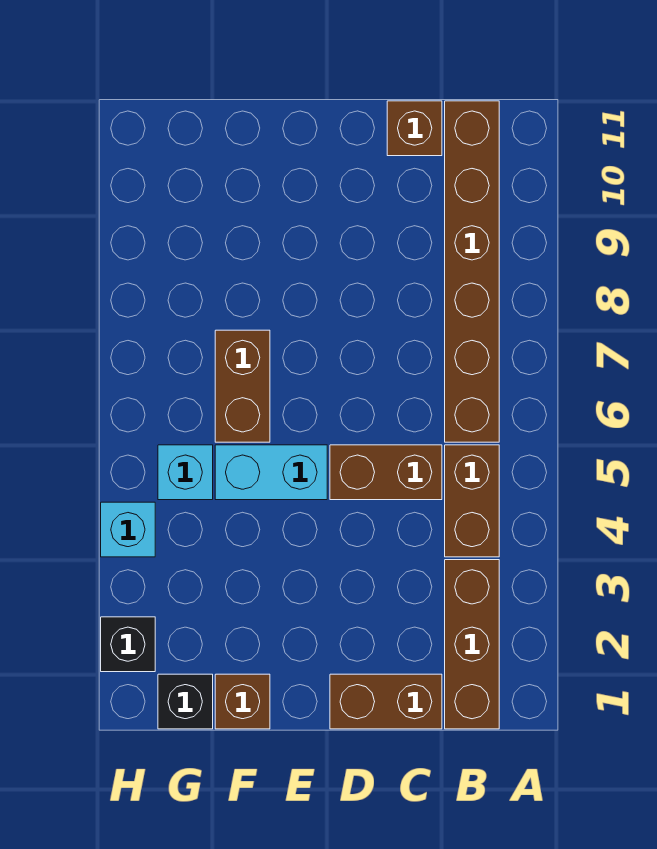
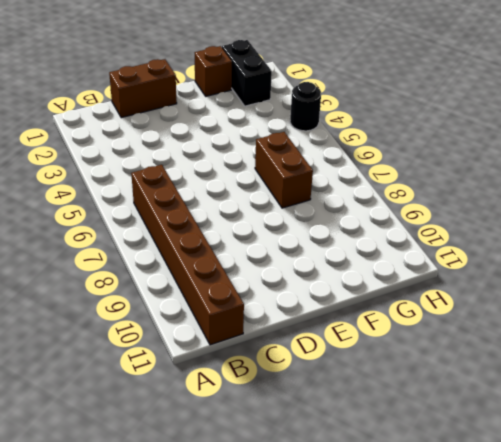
black brick G1:G2 level 1 -> black brick G1 level 1
black round brick H4 level 1 -> cyan brick H4 level 1
none -> brown brick B1:B3 level 1
none -> brown brick B4:B5 level 1
none -> brown brick C5:D5 level 1

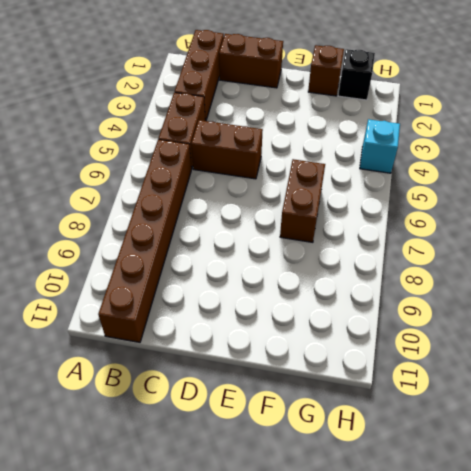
none -> brown brick C11 level 1
none -> cyan brick E5:F5 level 1
none -> cyan brick G5 level 1

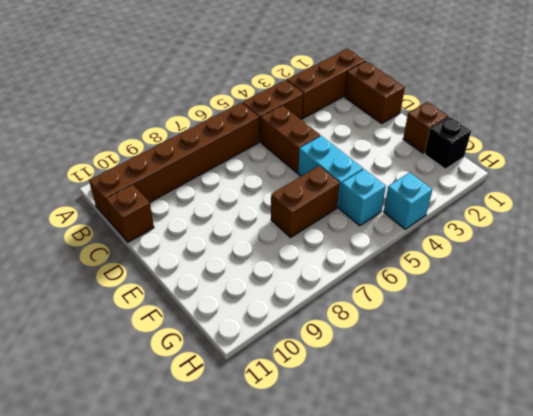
none -> black brick H2 level 1

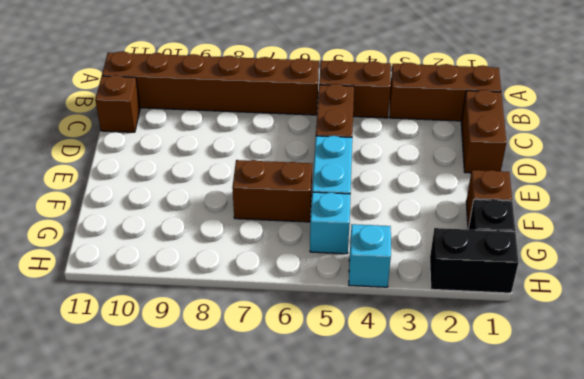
black brick H1:H2 level 1 -> black brick H2 level 1

